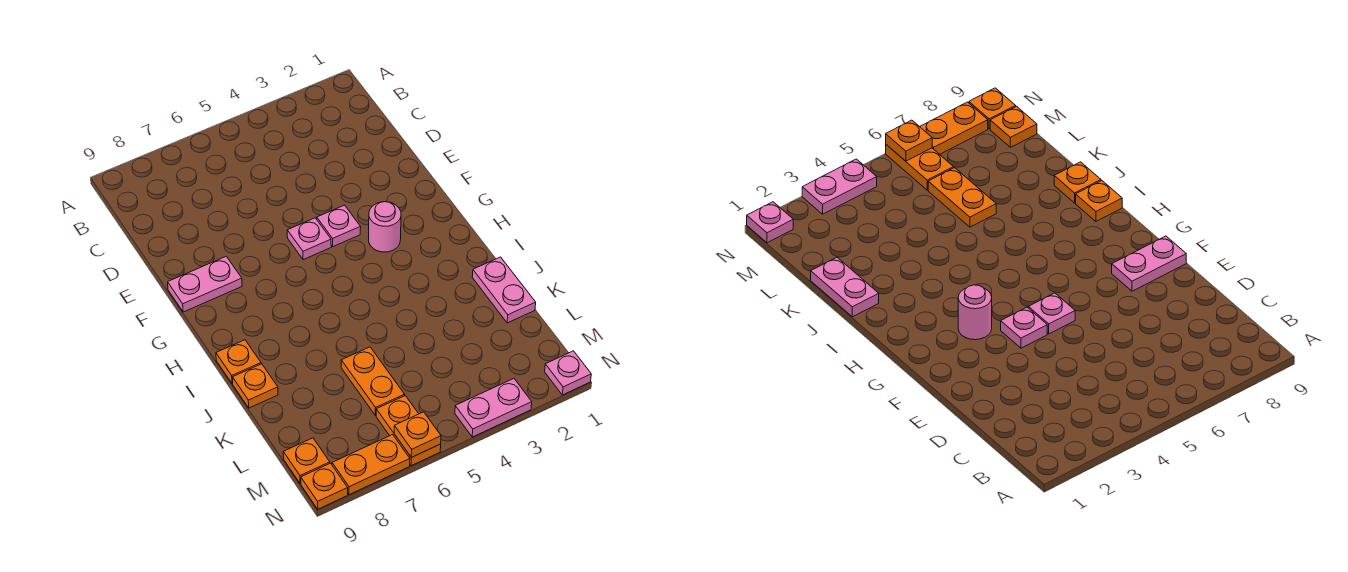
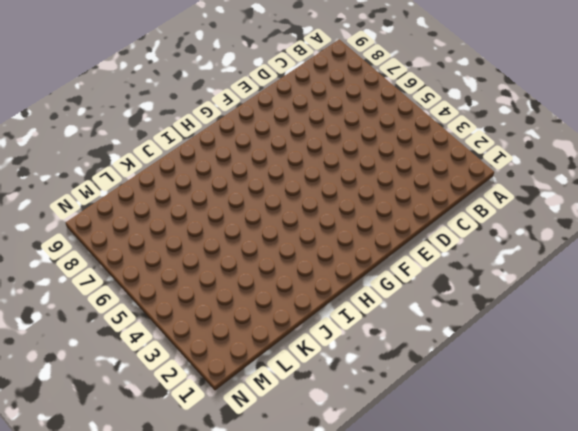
none -> pink plate F4 level 1
none -> pink plate F5 level 1
none -> pink plate F8:F9 level 1

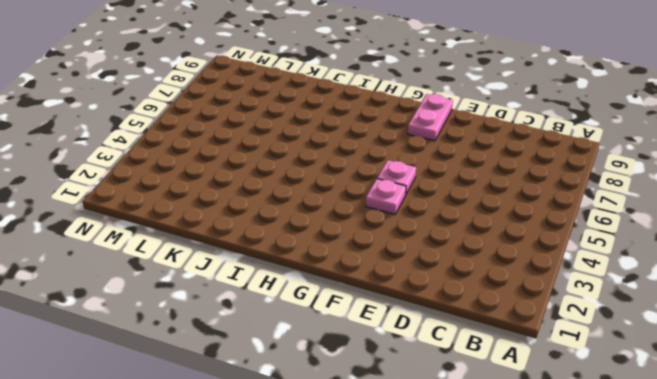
none -> pink round brick G3 level 1
none -> orange plate I9 level 1
none -> pink plate J1:K1 level 1

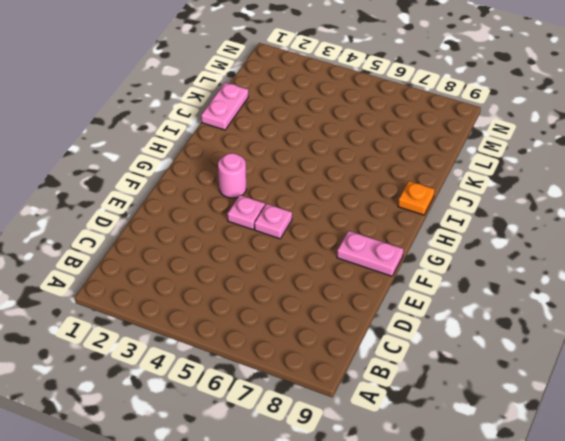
none -> orange plate J9 level 1
none -> orange plate K6:L6 level 1
none -> orange plate M6:N6 level 1

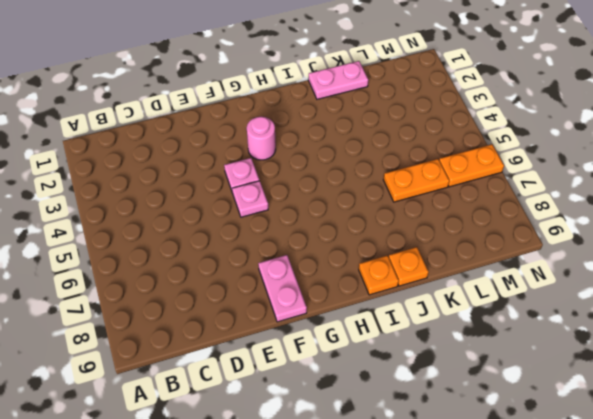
none -> orange plate M9 level 1
none -> pink plate N1 level 1
none -> pink plate N3:N4 level 1

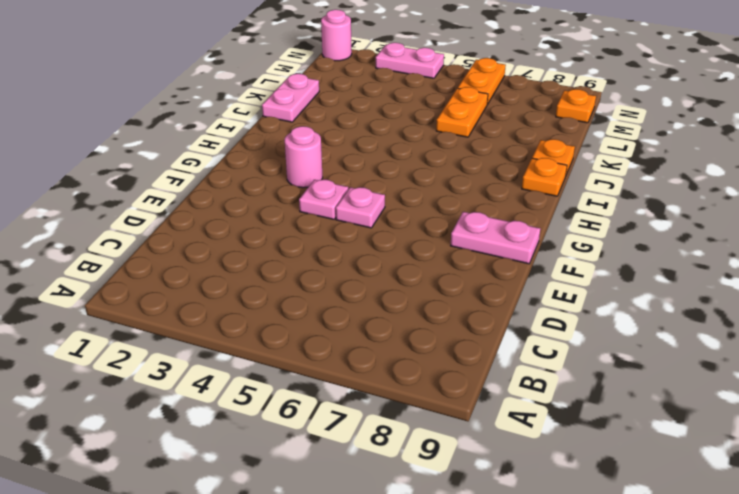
pink round brick N1 level 1 -> pink plate N1 level 1
none -> orange plate N7:N8 level 1
none -> orange plate N9 level 1
none -> orange plate N6 level 2

